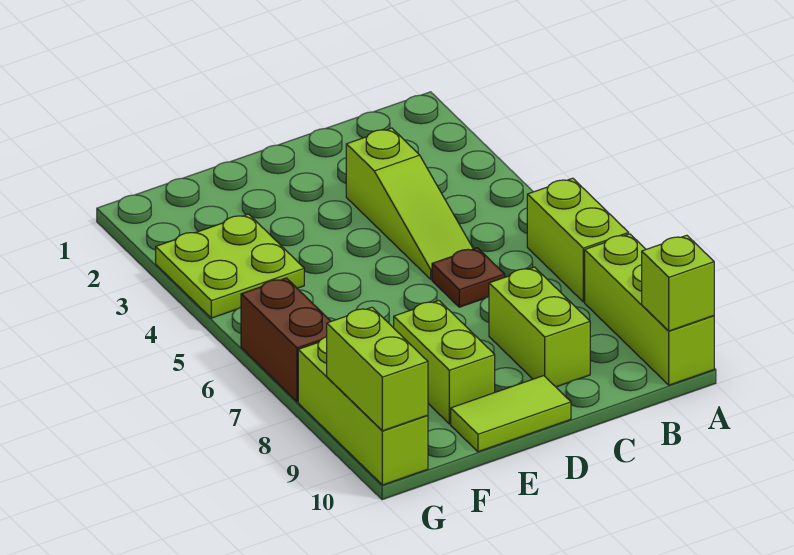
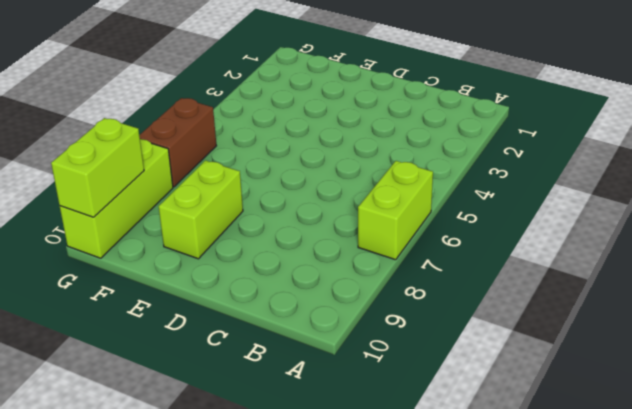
none -> lime brick A8:A10 level 1
none -> lime slope C3:C5 level 1 top 3
none -> brown plate C6 level 1

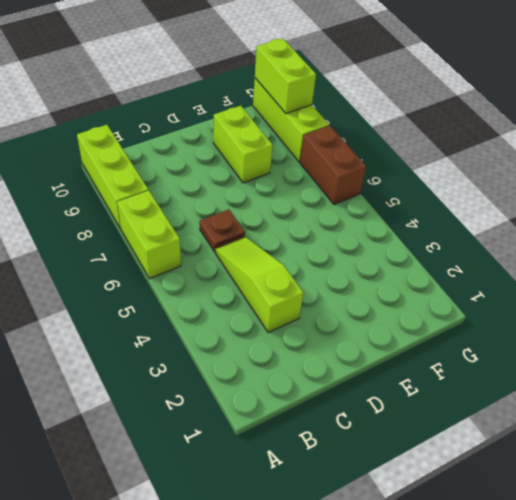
none -> lime brick C8:C9 level 1
none -> lime tile D10:E10 level 1
none -> lime plate F3:G4 level 1

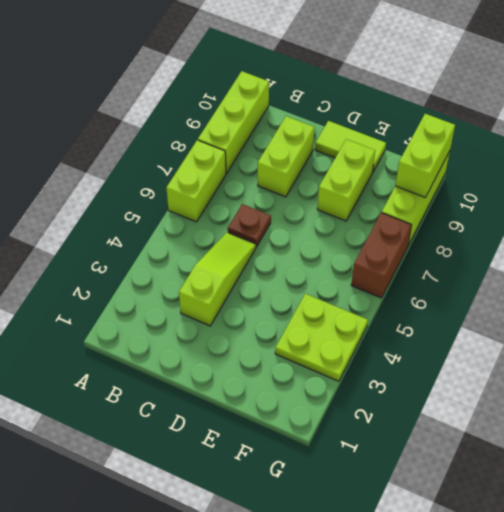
none -> lime brick A10 level 2

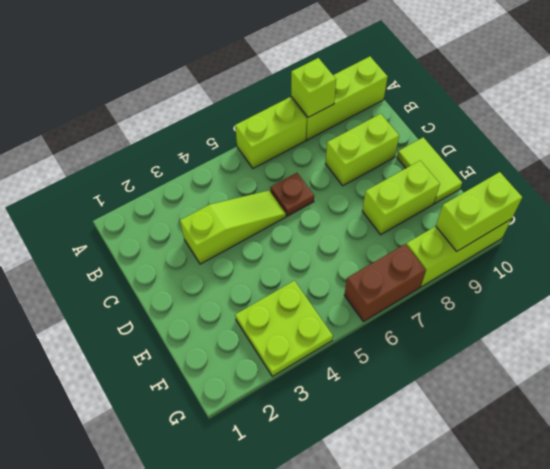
lime brick A8 level 2 -> lime brick A10 level 2

